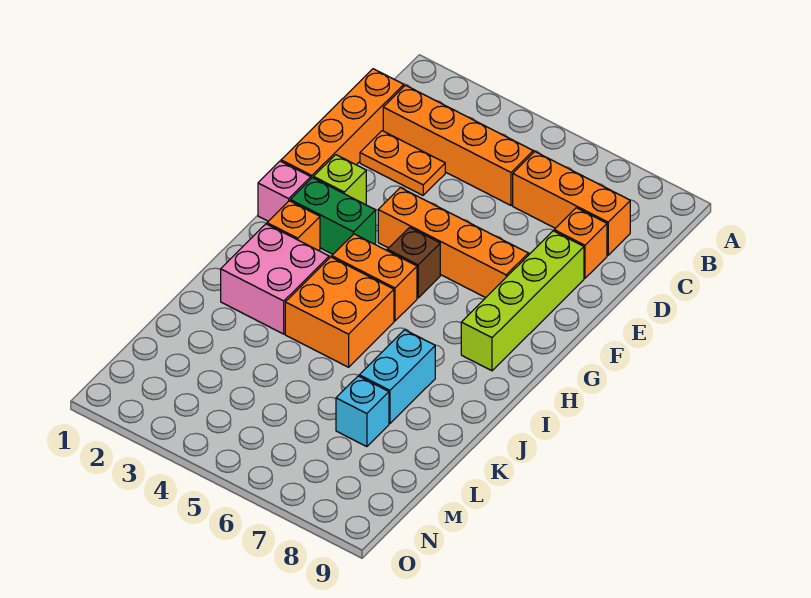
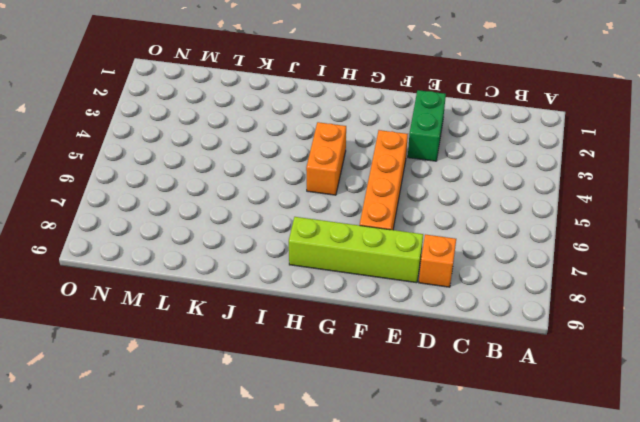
green brick E2:E3 level 1 -> green brick G2:G3 level 1
none -> orange brick C1:F1 level 1
none -> orange brick C2:C5 level 1
none -> orange brick C6:C8 level 1

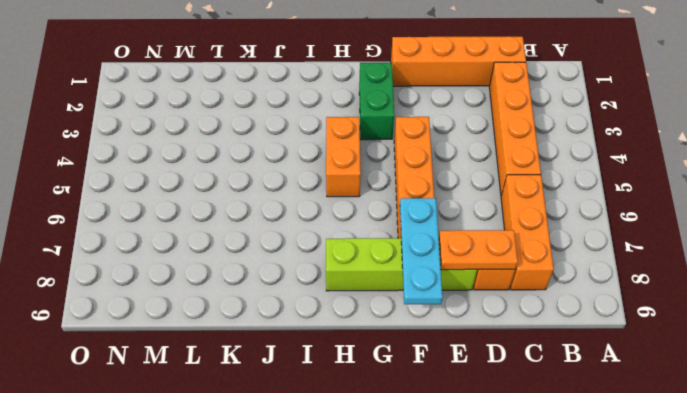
orange plate D8:E8 level 2 -> orange plate D2:D3 level 1
cyan plate F7:F9 level 2 -> none
none -> lime brick F2 level 1
none -> pink brick G1 level 1
none -> brown brick G5 level 1

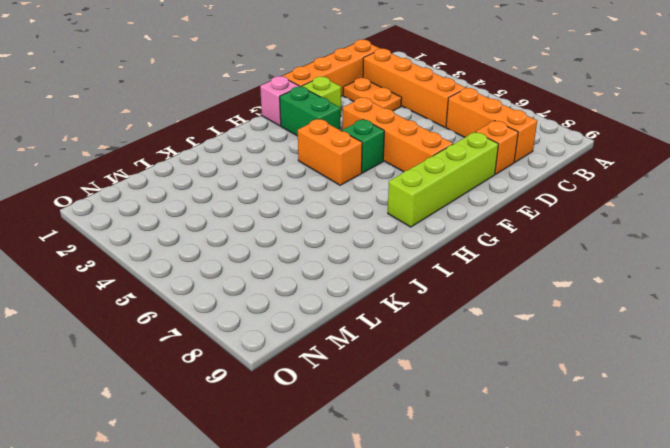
green brick G5 level 1 -> brown brick G5 level 1
none -> orange brick H2 level 1
none -> pink brick I2:J3 level 1
none -> orange brick I4:J5 level 1

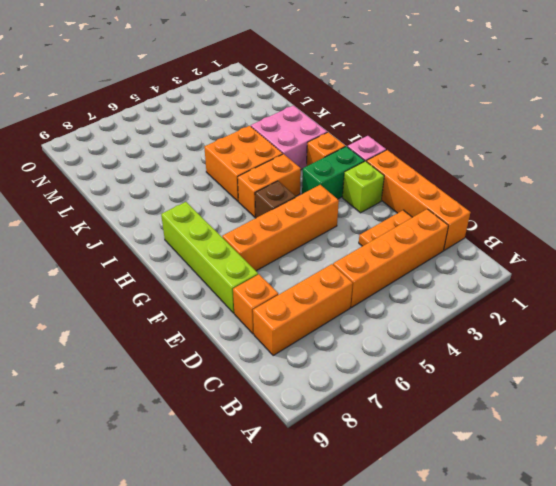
none -> cyan brick J7:K7 level 1
none -> cyan brick L7 level 1

